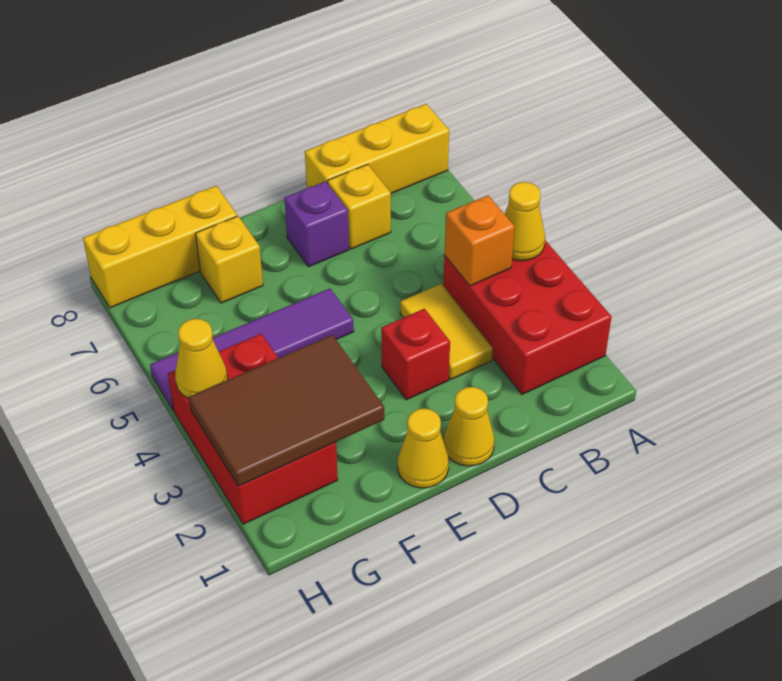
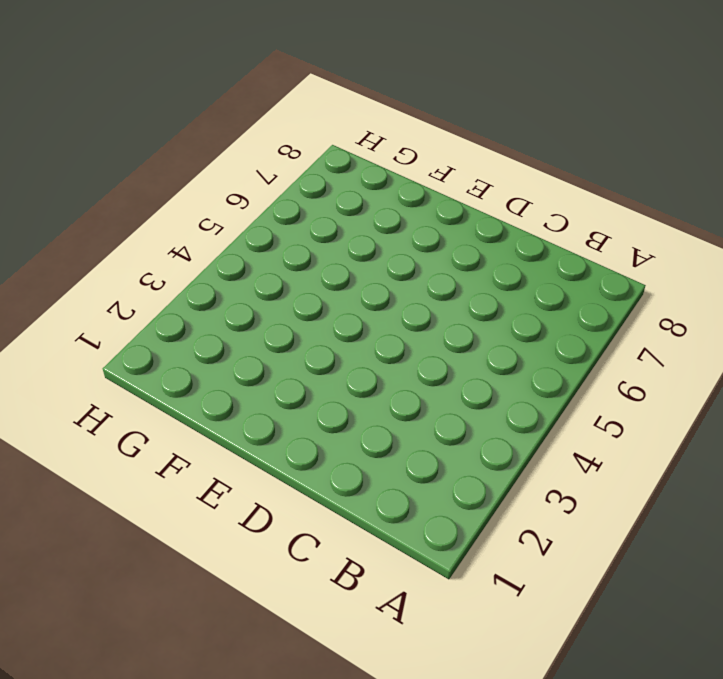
none -> red brick A2:B4 level 1
none -> yellow brick A8:C8 level 1
none -> yellow tile C3:C4 level 1

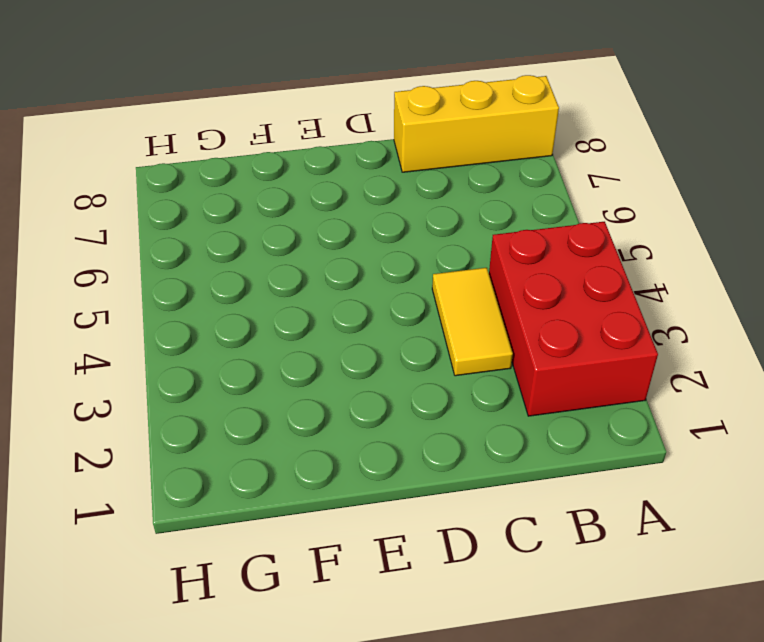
none -> yellow brick C7 level 1
none -> yellow cone D1 level 1
none -> red brick D3 level 1

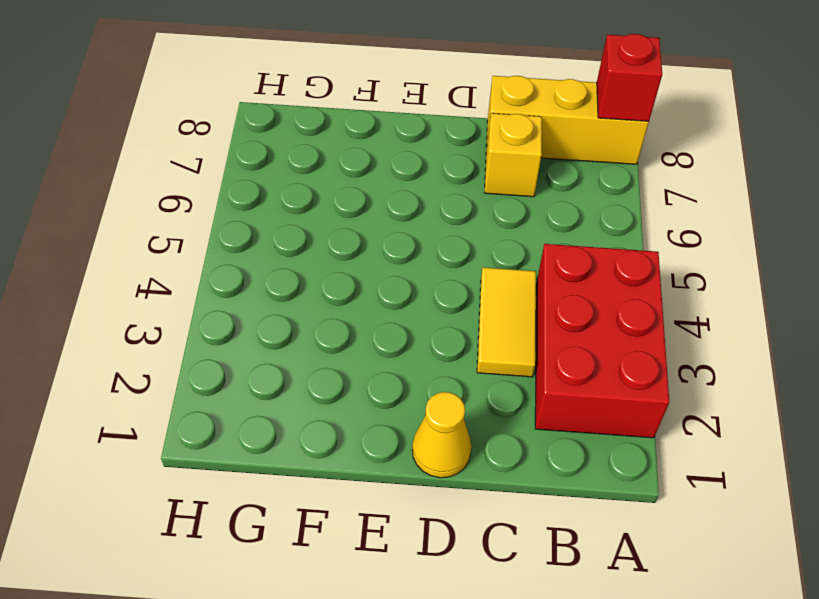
red brick A8 level 2 -> red brick D3 level 1
none -> purple brick D7 level 1
none -> yellow cone E1 level 1
none -> purple tile E5:H5 level 1

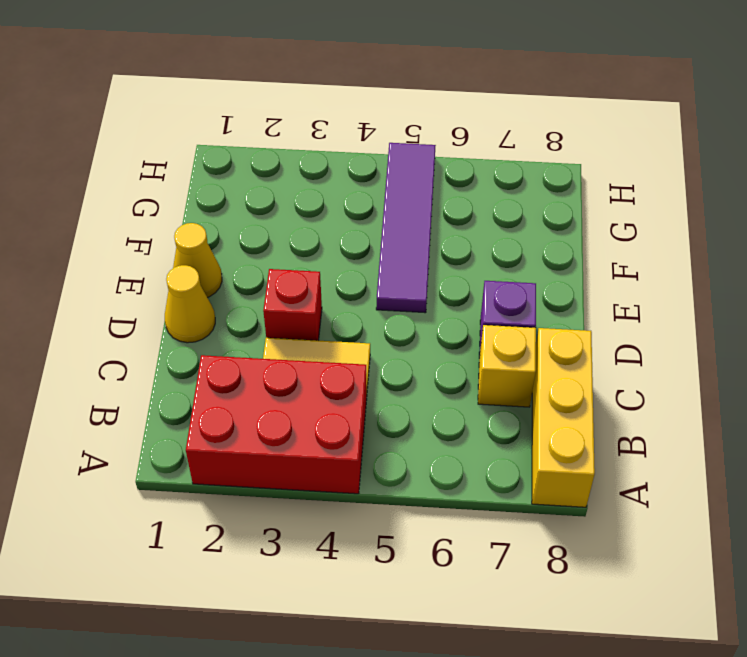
none -> yellow brick F7 level 1
none -> yellow brick F8:H8 level 1
none -> red brick G2:H4 level 1

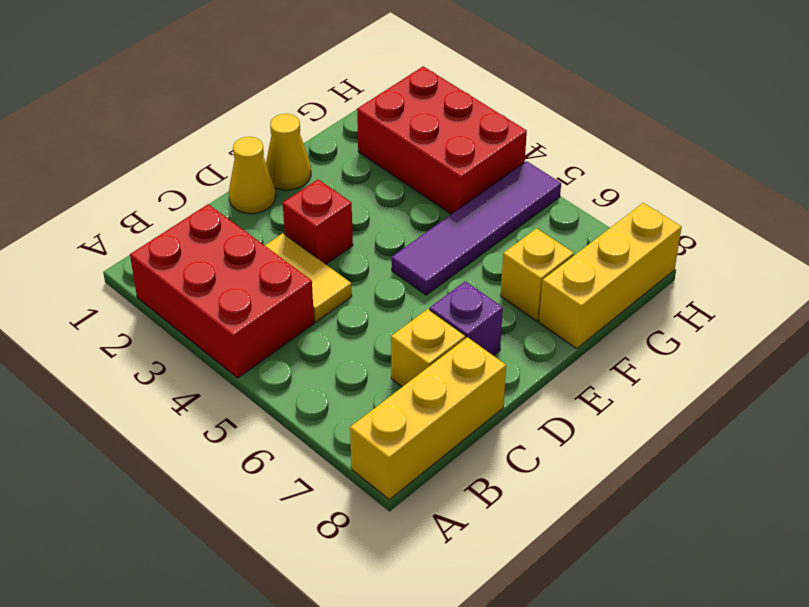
none -> yellow cone A4 level 2
none -> orange brick B4 level 2
none -> brown tile F2:H3 level 2

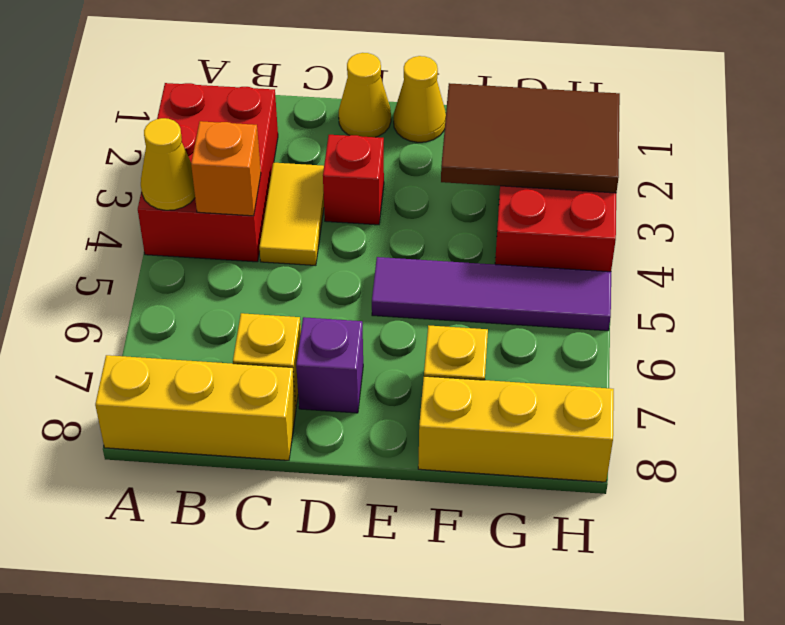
none -> yellow cone H4 level 2

